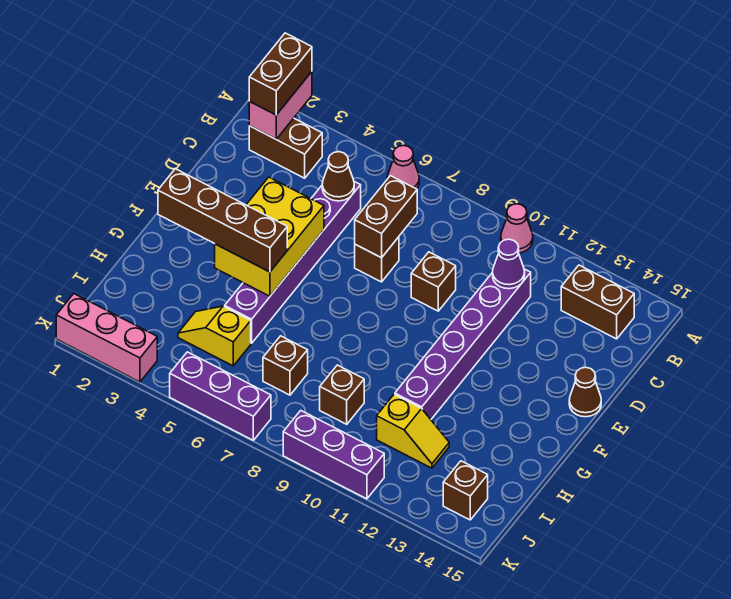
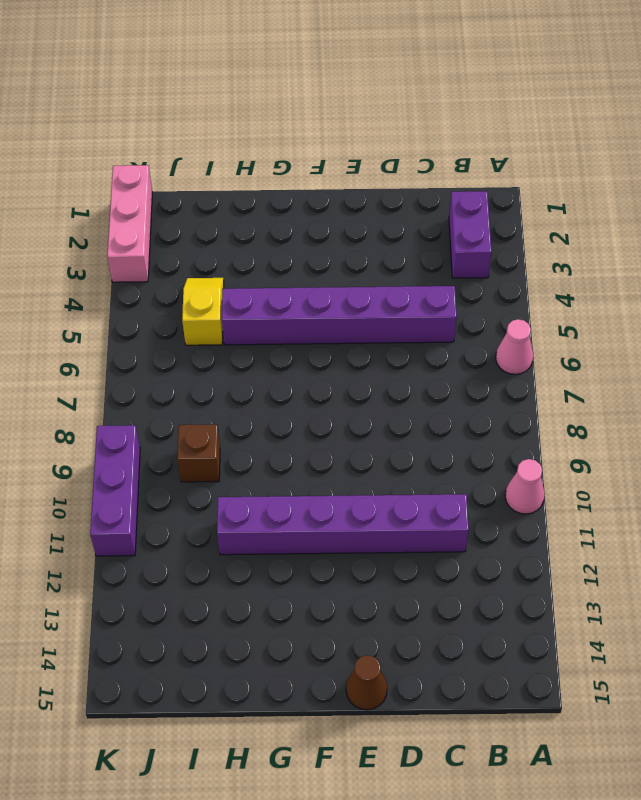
purple brick B2:B3 level 1 -> brown brick B2:B3 level 1
none -> brown brick B13:B14 level 1
none -> brown brick D7 level 1
none -> brown brick D9 level 1

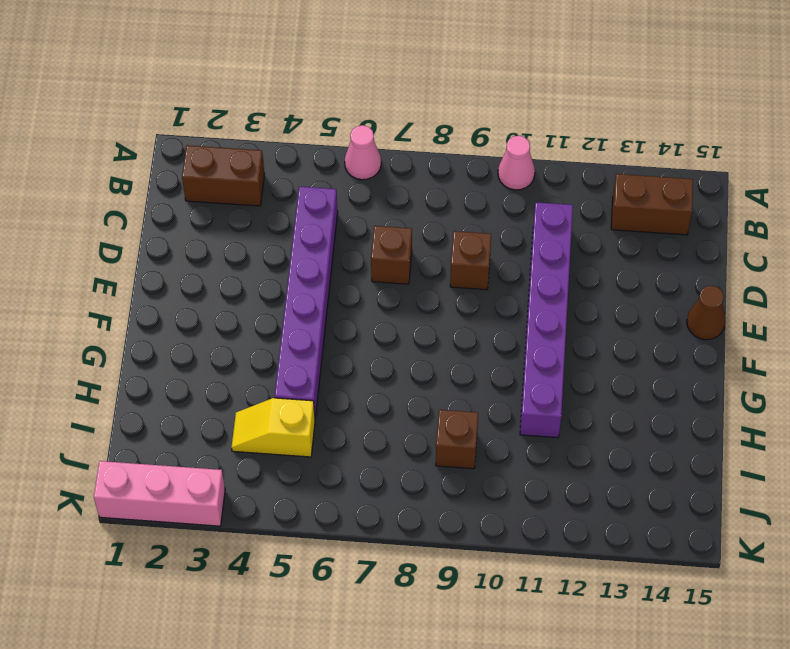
none -> brown brick I7 level 1
none -> yellow slope I11:I12 level 1 top 11
none -> brown brick J14 level 1

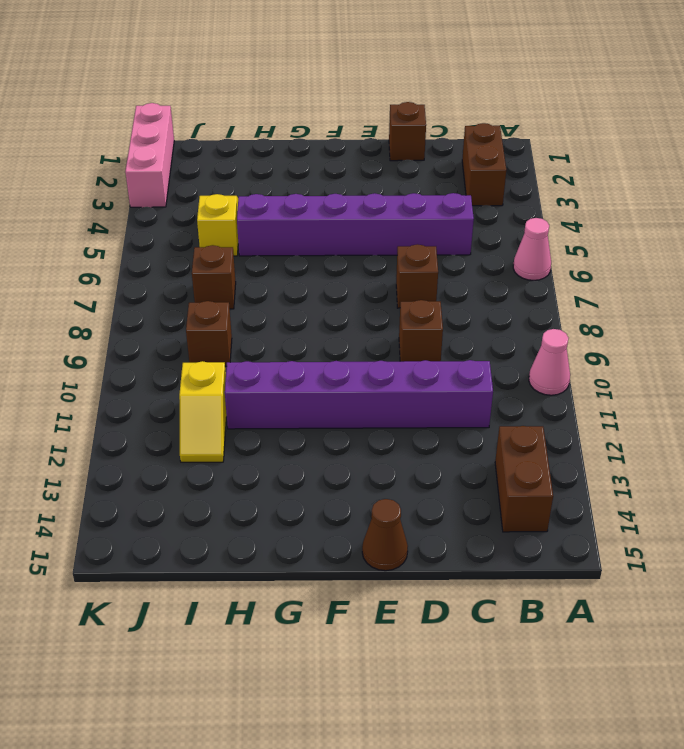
brown brick D1 level 1 -> brown brick J14 level 1
none -> purple brick K5:K7 level 1
none -> purple brick K9:K11 level 1
none -> pink brick A2:B2 level 2

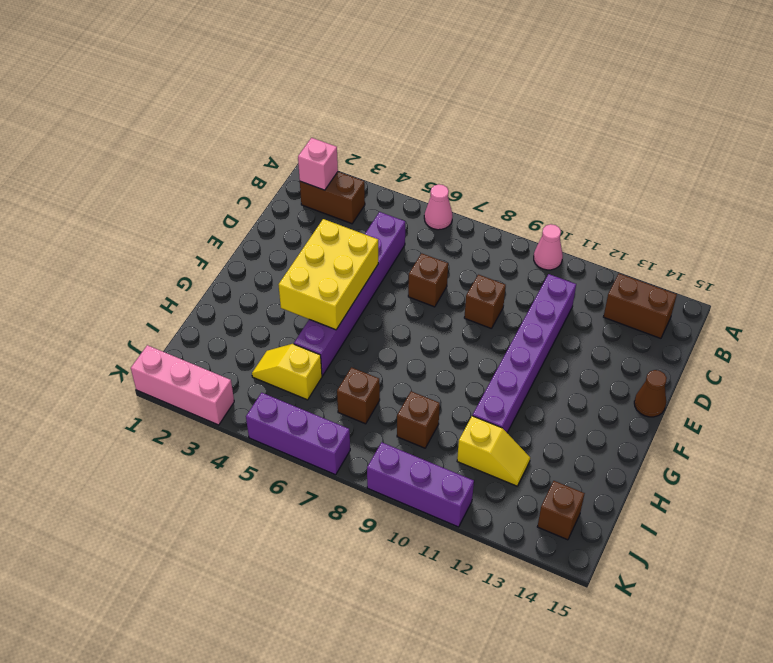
pink brick B2 level 2 -> pink brick A2:B2 level 2
none -> brown cone C5 level 2
none -> brown brick C7:D7 level 2
none -> purple cone C11 level 2

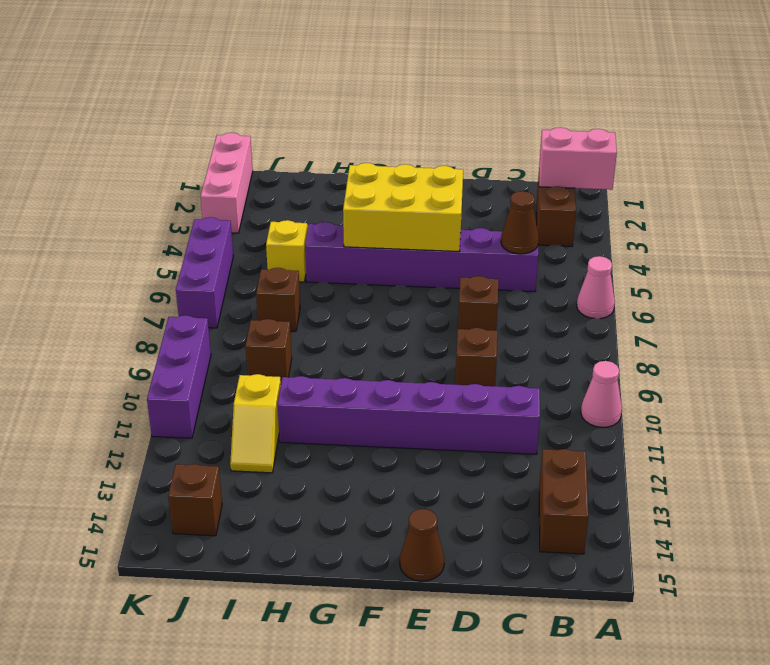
none -> brown brick C7:D7 level 2
none -> purple cone C11 level 2
none -> brown brick A2:B2 level 3

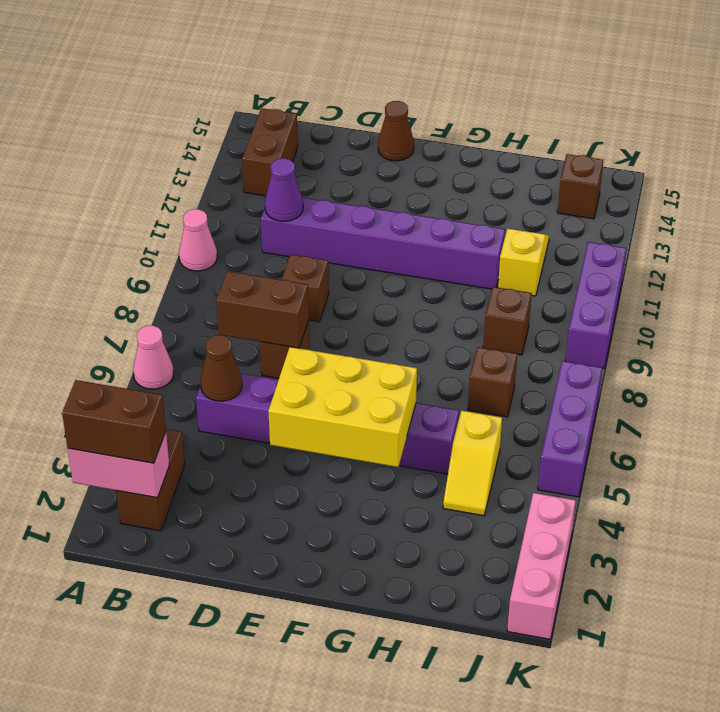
none -> brown brick G2:G5 level 3

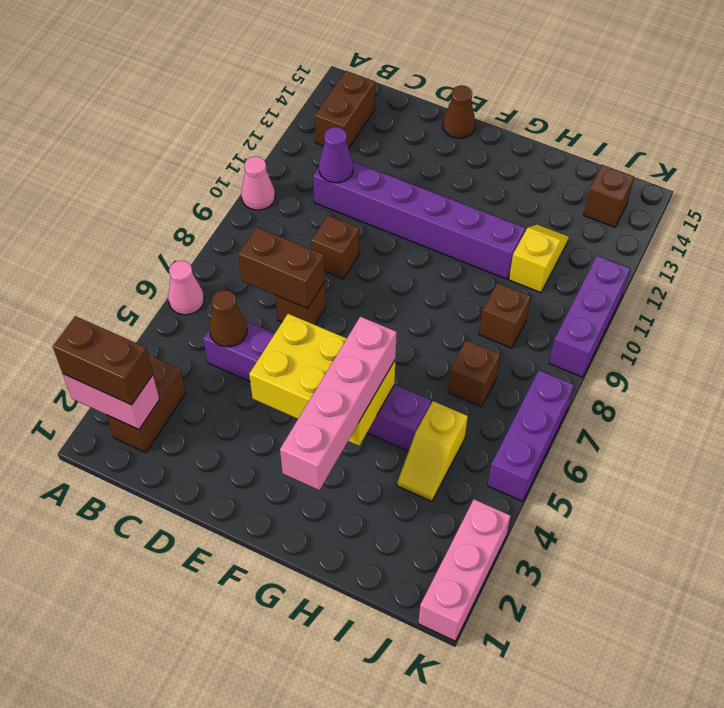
pink brick G2:G5 level 3 -> brown brick G2:G5 level 3

